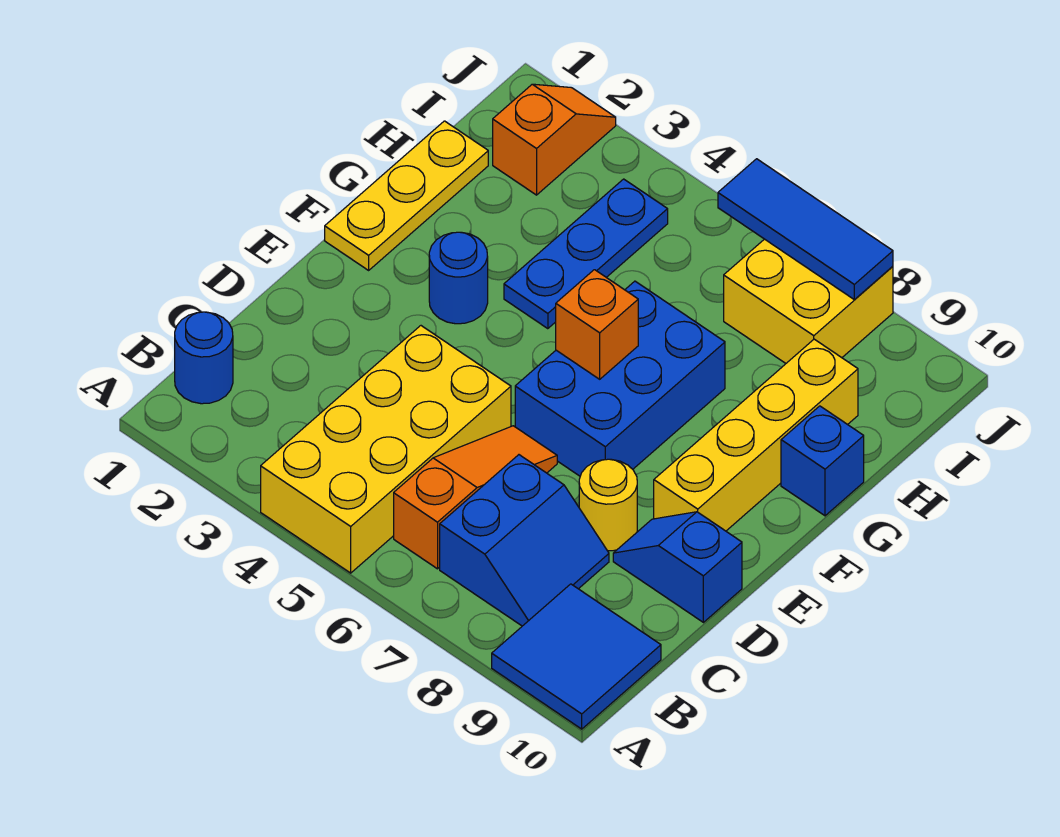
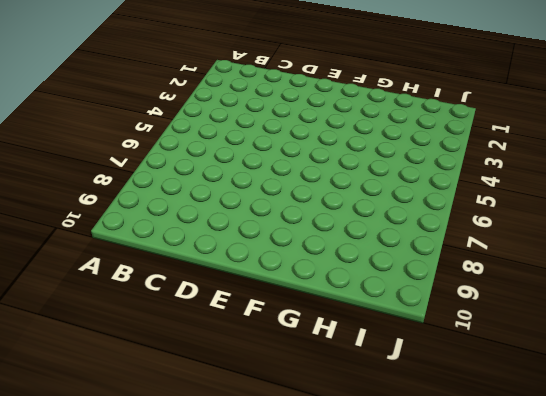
none -> yellow brick A4:D5 level 1
none -> blue tile A9:B10 level 1
none -> blue round brick B1 level 1

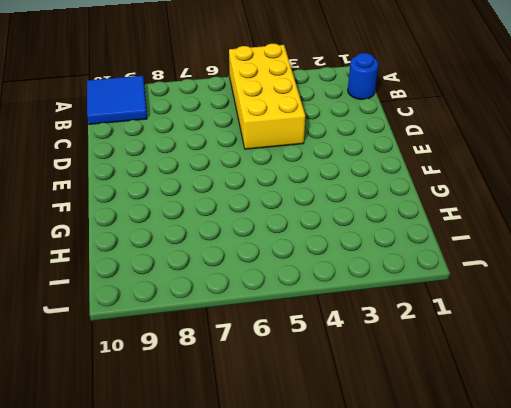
none -> orange slope B6:D6 level 1 top B
none -> blue slope B7:C8 level 1 top 7
none -> yellow round brick D8 level 1

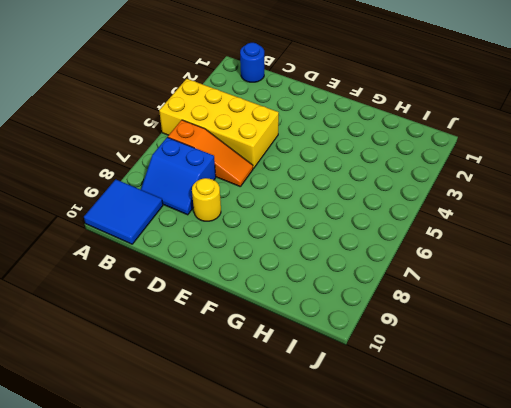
none -> blue slope D9:D10 level 1 top 10
none -> blue brick E6:G7 level 1
none -> yellow brick E9:H9 level 1

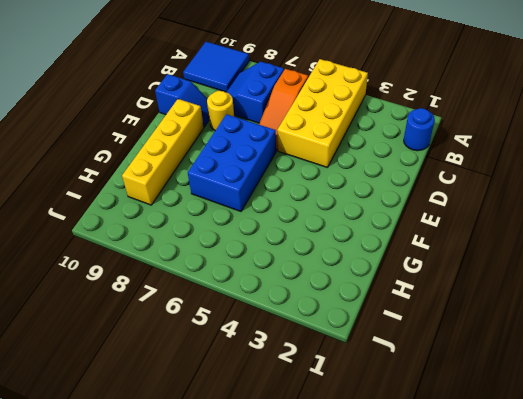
none -> yellow plate F1:H1 level 1
none -> blue round brick F3 level 1
none -> blue plate G4:I4 level 1

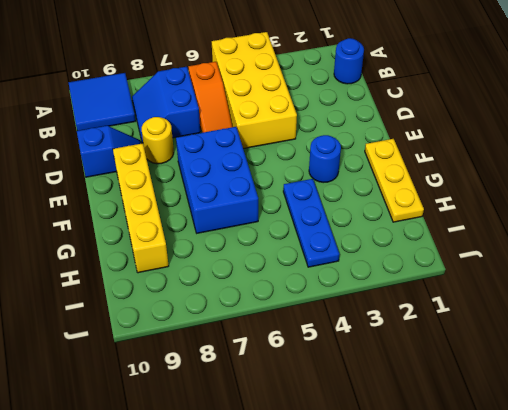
none -> blue brick G10 level 1
none -> orange slope I2:J2 level 1 top I
none -> yellow brick I7:J8 level 1

